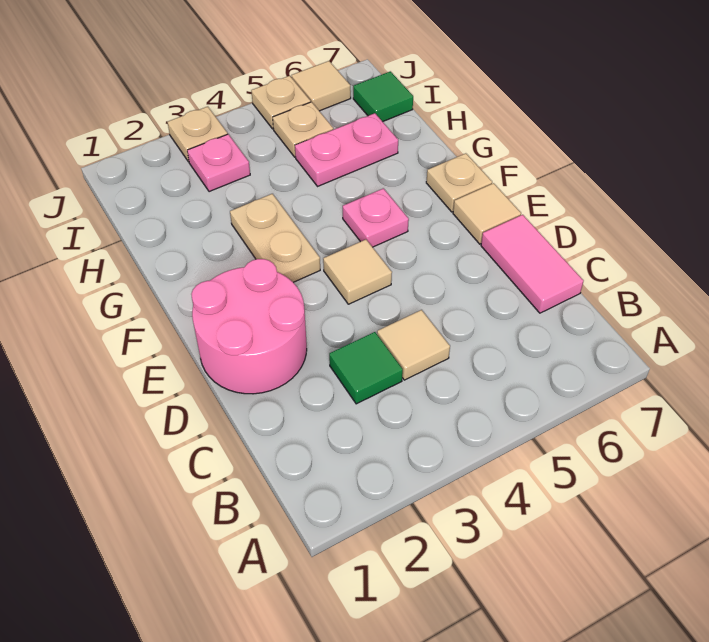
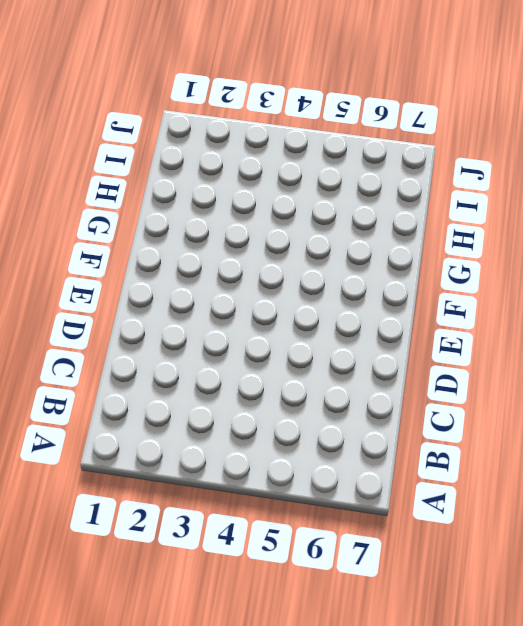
none -> green tile C3 level 1
none -> tan tile C4 level 1
none -> pink tile C7:D7 level 1

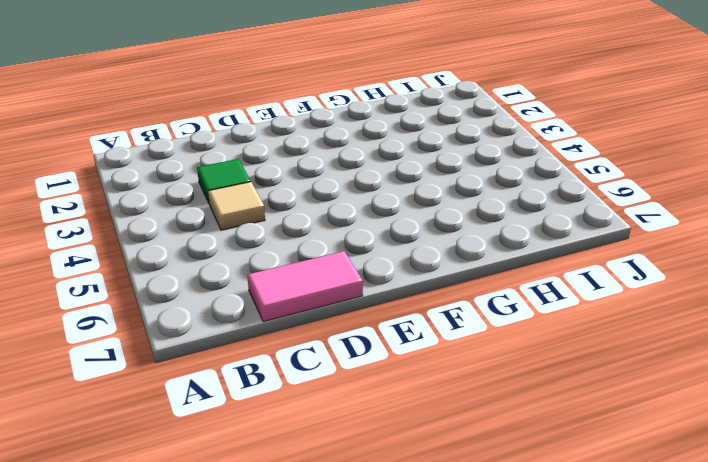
none -> pink round brick D1:E2 level 1
none -> tan tile E4 level 1
none -> tan tile E7 level 1

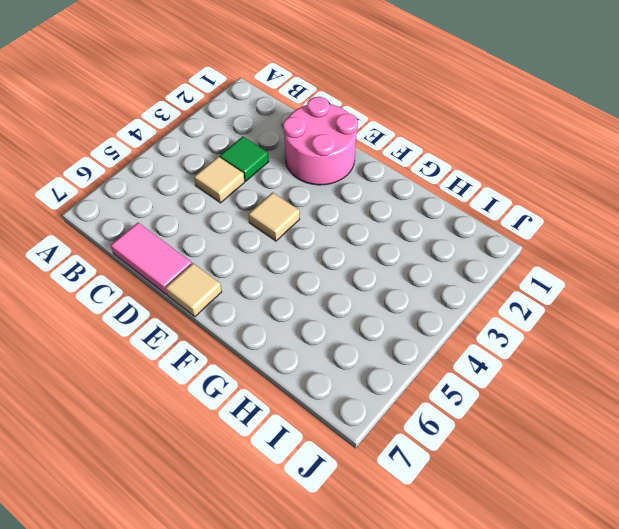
none -> tan plate F3:G3 level 1
none -> pink plate F5 level 1
none -> tan plate F7 level 1

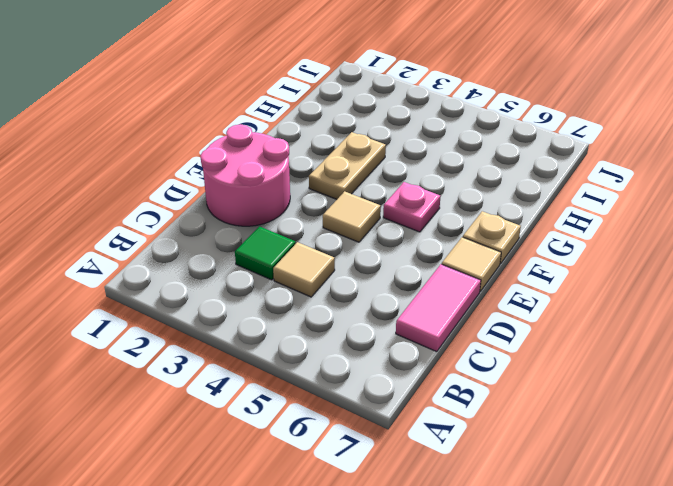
none -> pink plate H5:H6 level 1
none -> pink plate I3 level 1
none -> tan plate I5 level 1

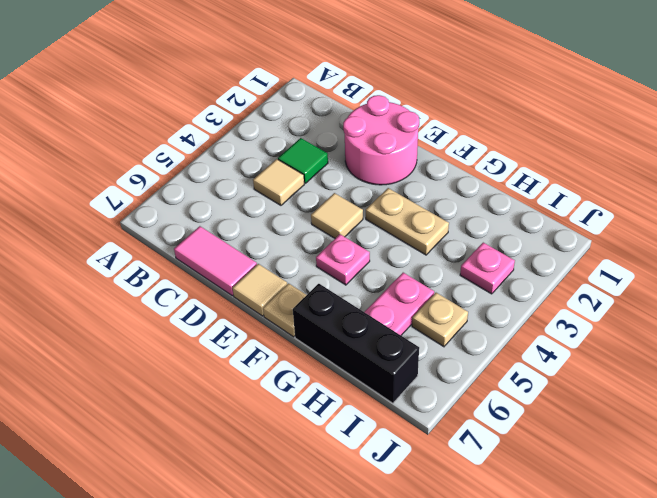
black brick G7:I7 level 1 -> green tile I7 level 1
none -> tan plate J3 level 1
none -> tan plate J5 level 1
none -> tan tile J6 level 1

